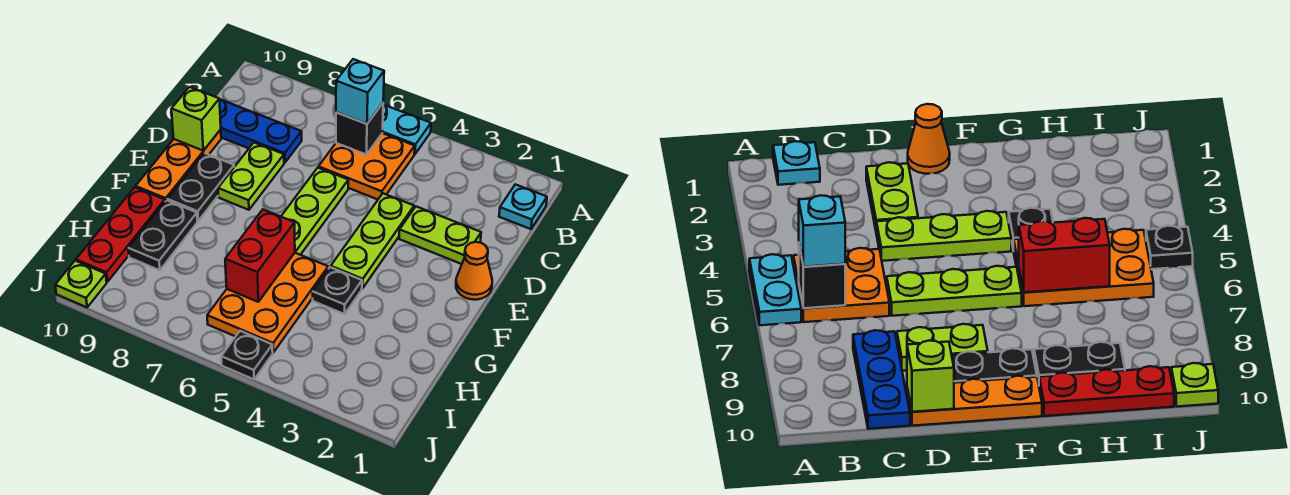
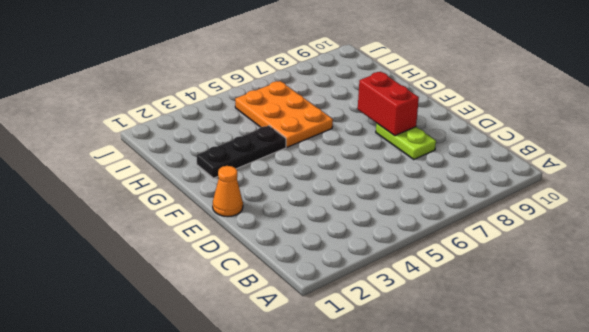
red brick E8:F8 level 2 -> red brick G6:H6 level 2
black plate G2:G4 level 1 -> black plate G4 level 1
none -> cyan plate A5:A6 level 1
none -> cyan plate B1 level 1
none -> orange plate B5:C6 level 1

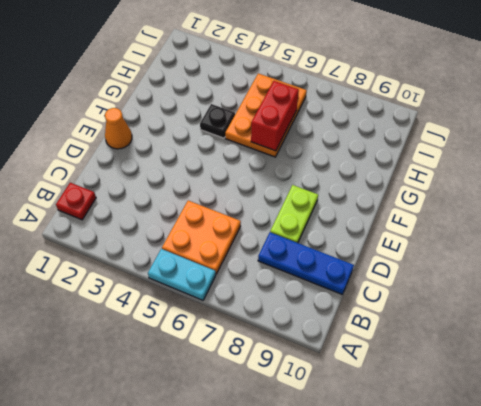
red plate B1 level 1 -> cyan plate B1 level 1
none -> lime plate D2:D3 level 1
none -> lime plate D4:F4 level 1
none -> lime plate D6:F6 level 1

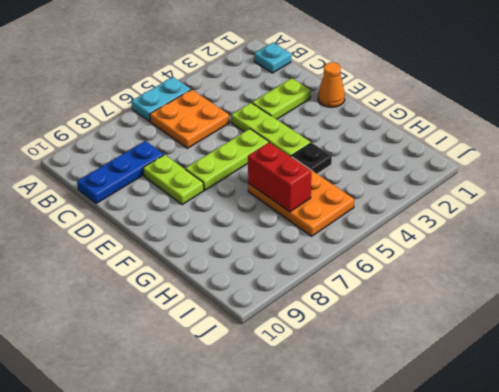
lime plate E5:E7 level 1 -> lime plate D6:F6 level 1
none -> orange plate D10:F10 level 1
none -> black plate E9:F9 level 1
none -> black plate G9:H9 level 1

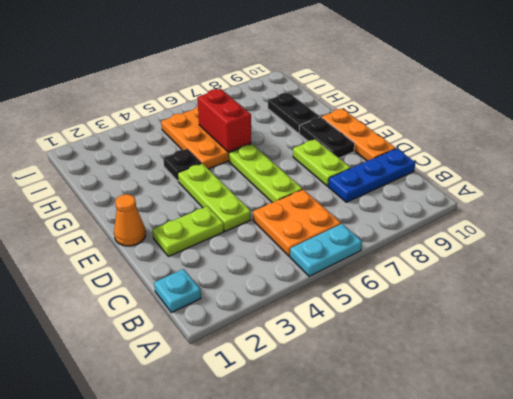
none -> red plate G10:I10 level 1
none -> black plate J5 level 1
none -> lime plate J10 level 1

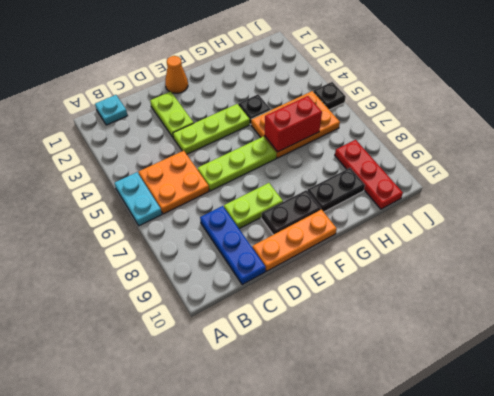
red plate I8:I10 level 1 -> red plate G10:I10 level 1
none -> lime plate J10 level 1
none -> black brick B6 level 2
none -> lime brick D10 level 2

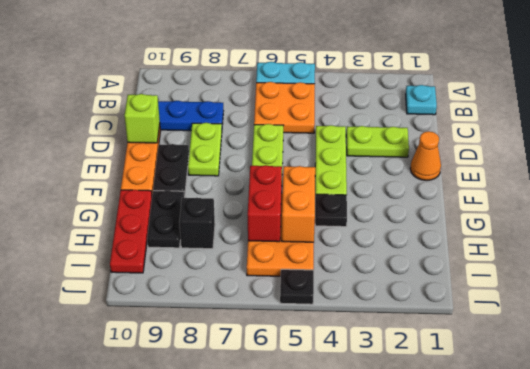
orange brick G5:H5 level 2 -> none
black brick H8 level 1 -> black brick B6 level 2
none -> lime plate J10 level 1
none -> cyan brick B6 level 3

